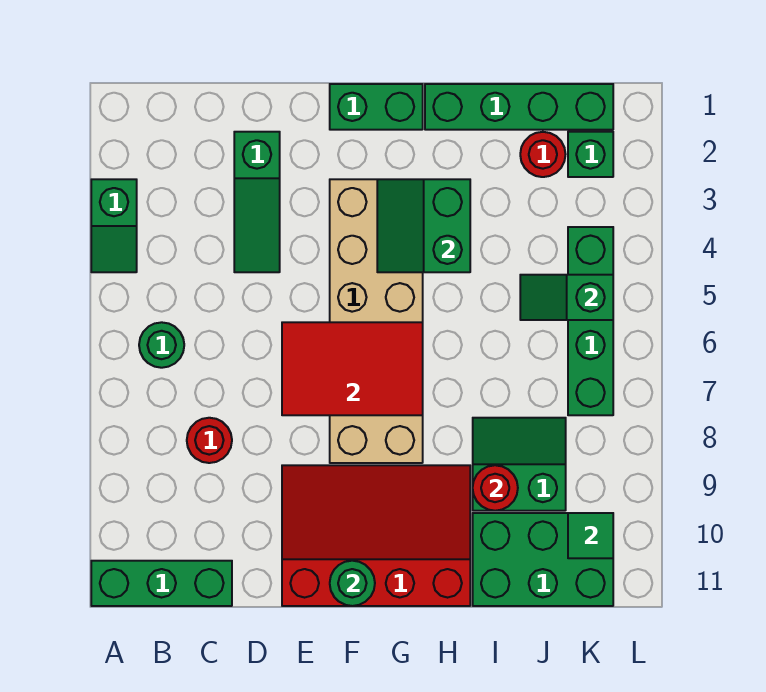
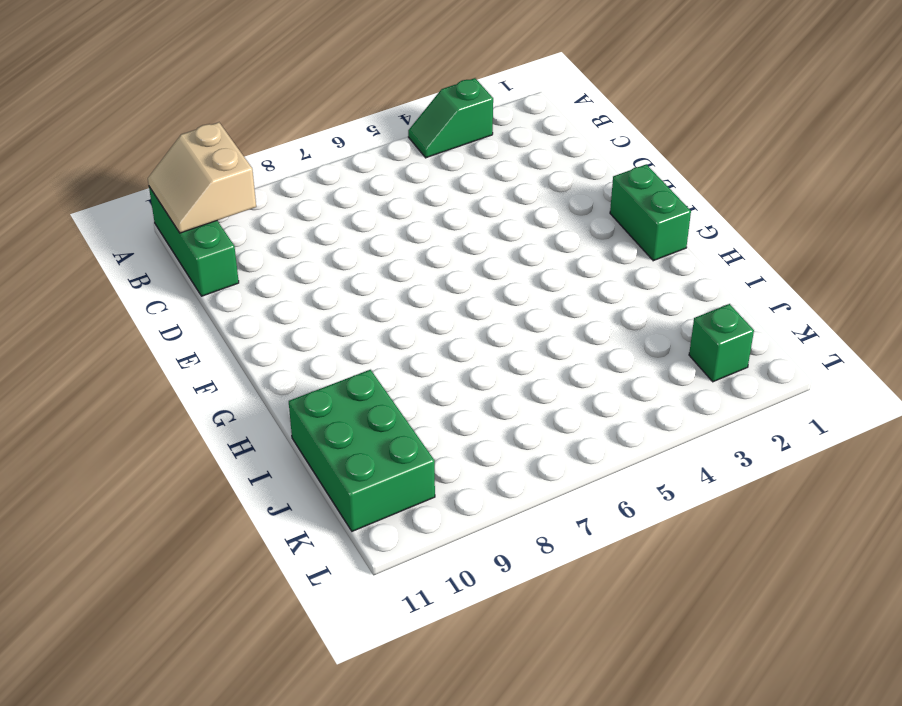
tan slope A10:B11 level 2 top 10 -> none
none -> green round brick B6 level 1
none -> red round brick C8 level 1
none -> green slope D2:D4 level 1 top 2

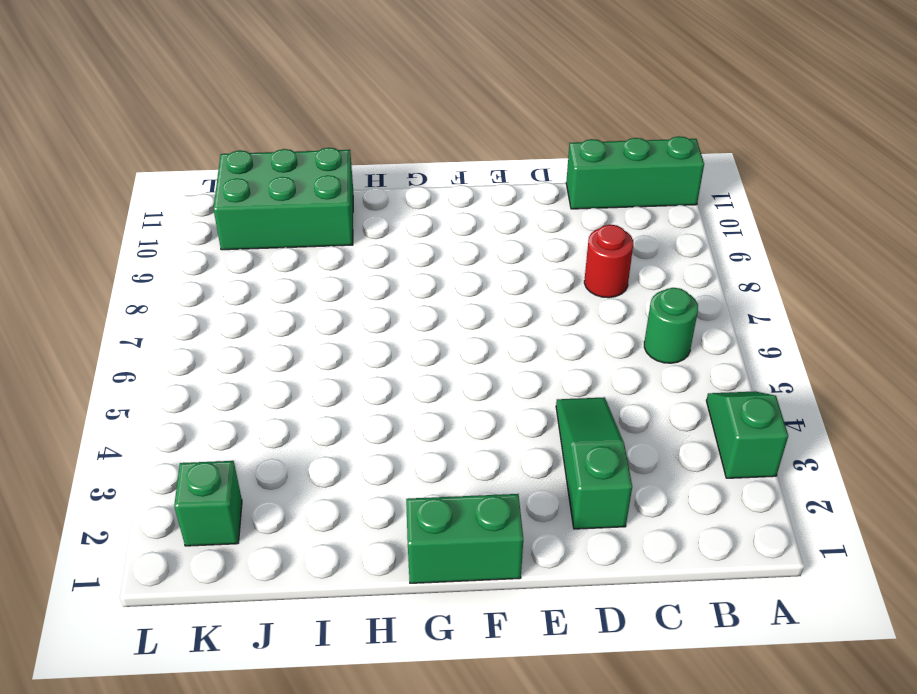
none -> red slope E9:H11 level 1 top 11
none -> tan brick F3:G8 level 1
none -> green brick H1:K1 level 1

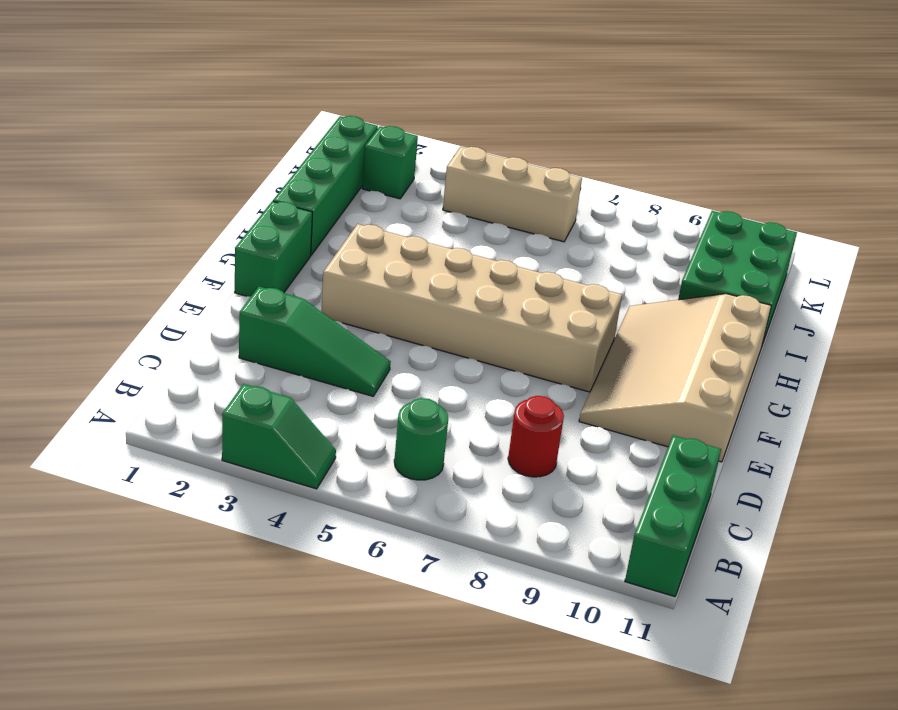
tan slope E9:H11 level 1 top 11 -> red slope E9:H11 level 1 top 11
tan brick K4:K6 level 1 -> green brick K4:K7 level 1
none -> green slope I8:J9 level 1 top 9
none -> red round brick J2 level 1
none -> red tile E6:G7 level 2

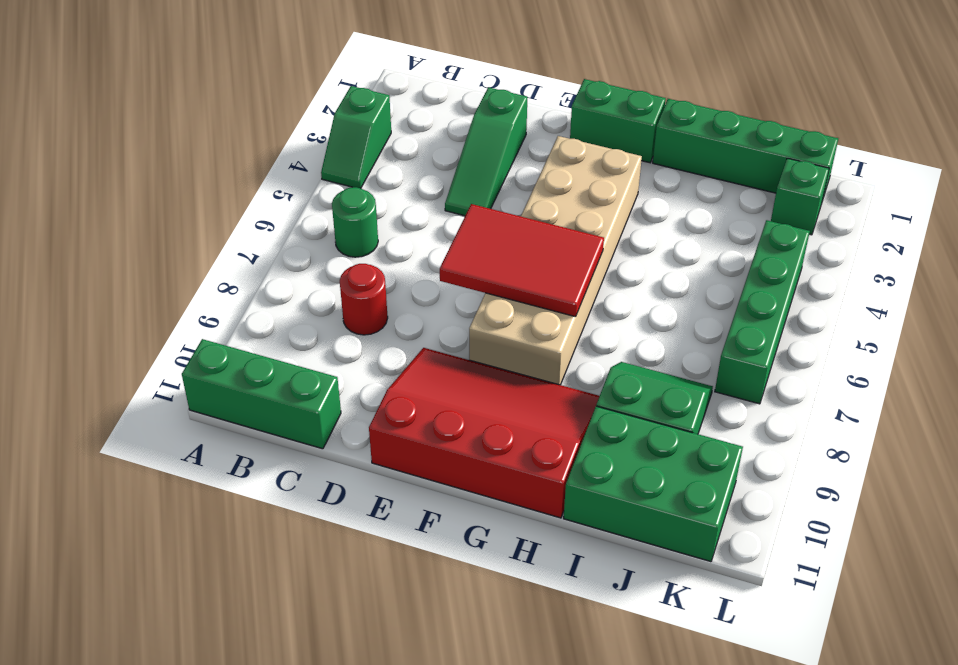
none -> red round brick J2 level 1
none -> green round brick F11 level 2
none -> green slope G3:H4 level 2 top H

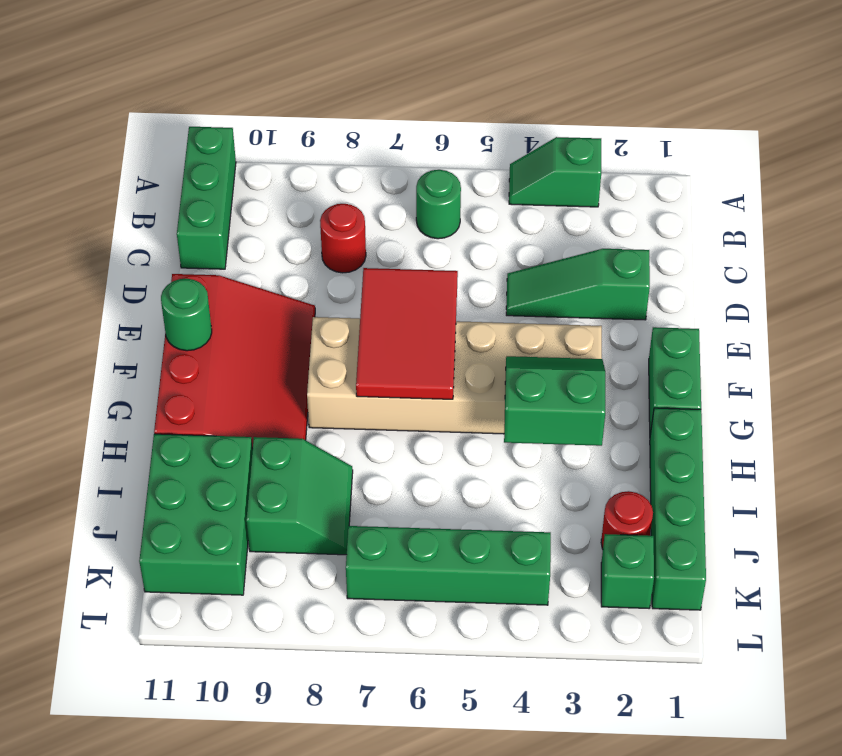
none -> red round brick I9 level 2
none -> green slope J5:K5 level 2 top K
none -> green tile K10 level 2

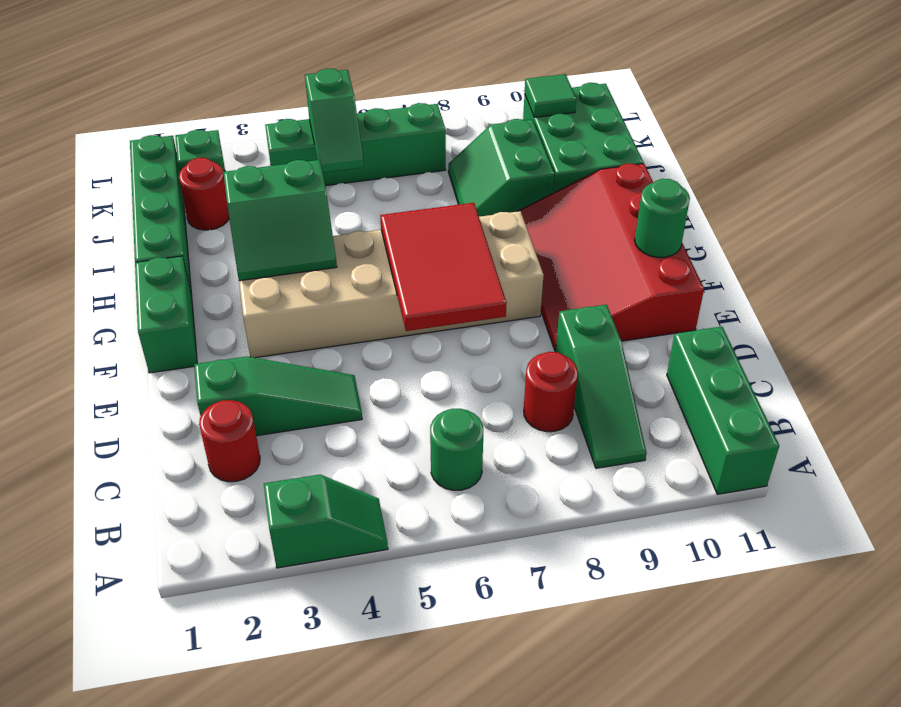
green slope B9:D9 level 1 top D -> none
red round brick C2 level 1 -> red round brick I9 level 2

